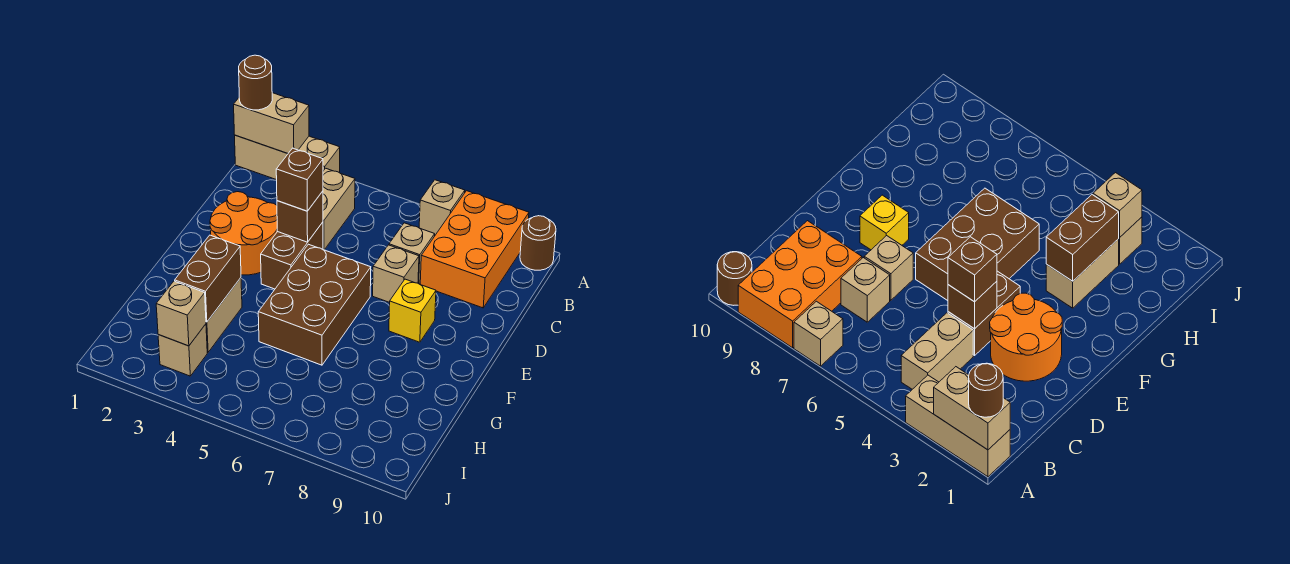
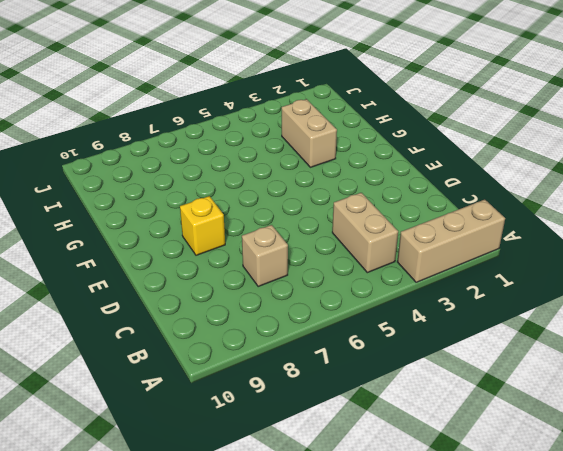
none -> tan brick A7 level 1
none -> orange brick A8:C9 level 1
none -> brown round brick A10 level 1

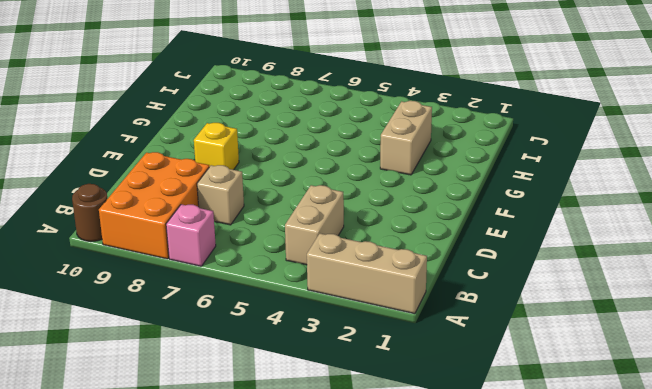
pink brick A7 level 1 -> tan brick A7 level 1
none -> orange round brick D2:E3 level 1
none -> brown brick D4:E4 level 1
none -> tan brick D7 level 1

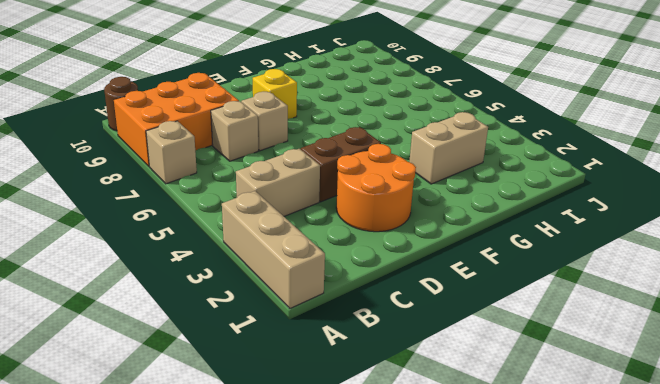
none -> brown brick E5:G6 level 1
none -> tan brick I3 level 1
none -> tan brick A1:A2 level 2

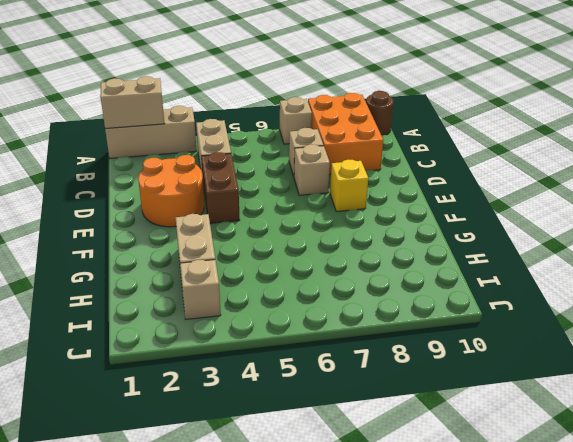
none -> brown brick E5:G6 level 1
none -> brown brick D4 level 2
none -> brown brick G3:H3 level 2

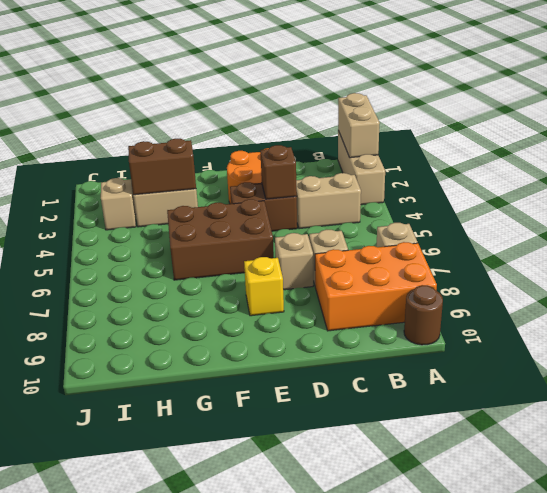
none -> tan brick I3 level 2
none -> brown round brick A1 level 3
none -> brown brick D4 level 3

